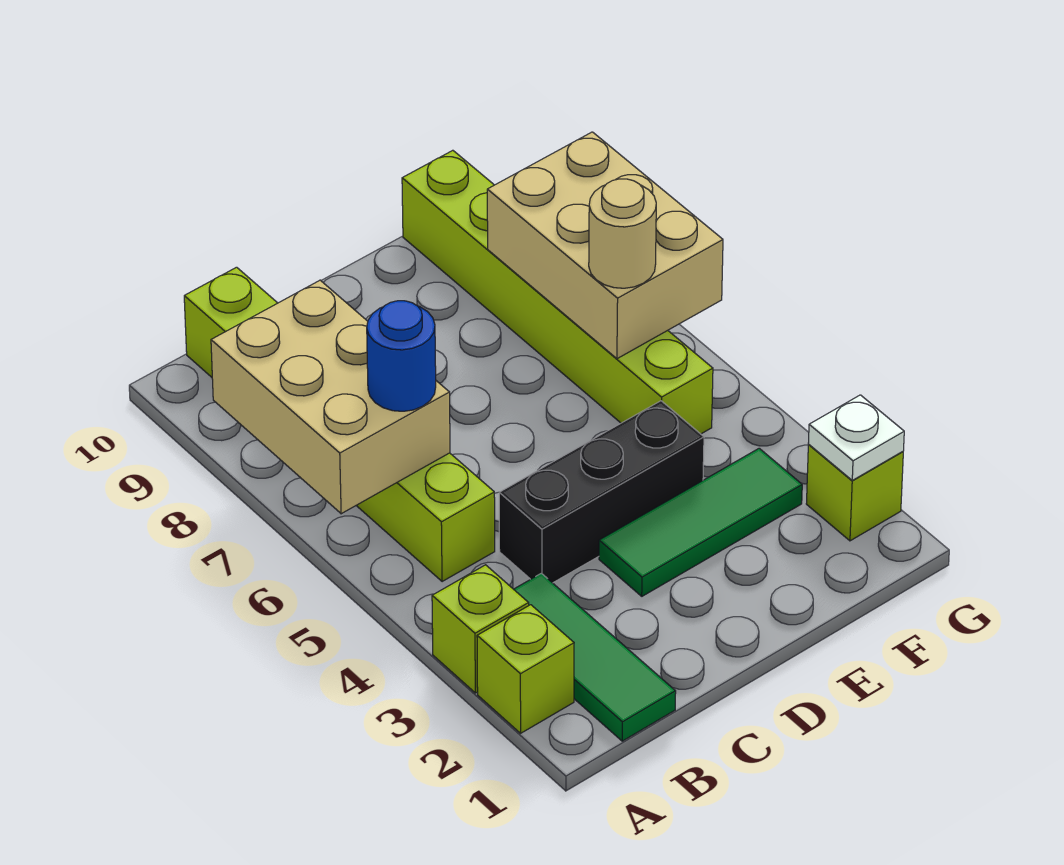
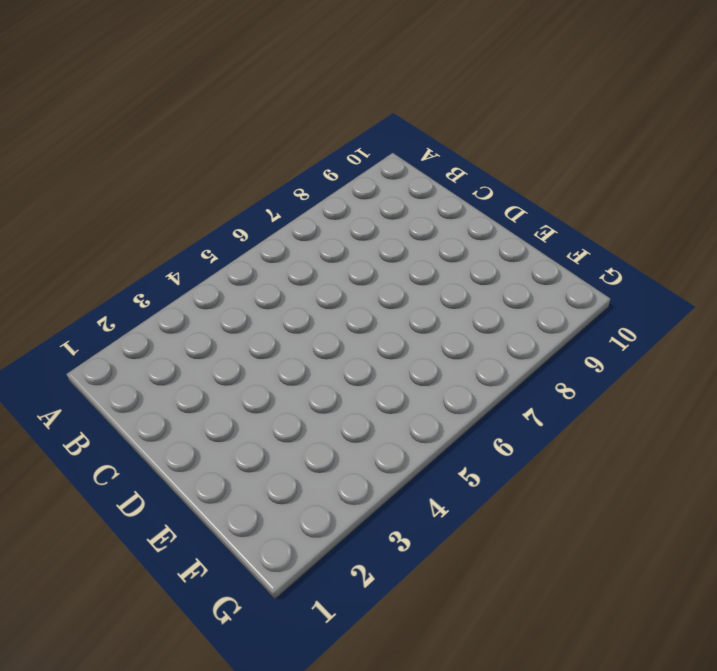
none -> lime brick A2 level 1
none -> lime brick A3 level 1
none -> green tile B1:B3 level 1

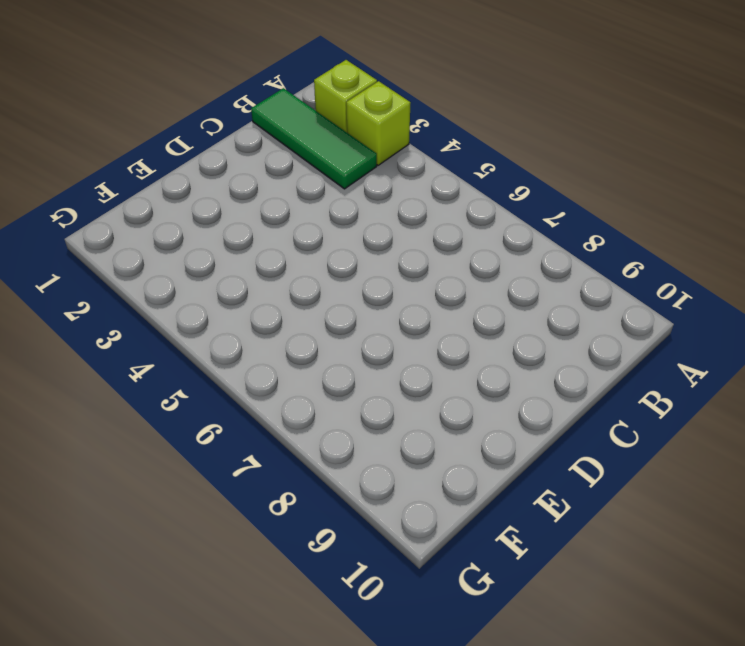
none -> lime brick B5:B10 level 1
none -> black brick C4:E4 level 1
none -> green tile D3:F3 level 1

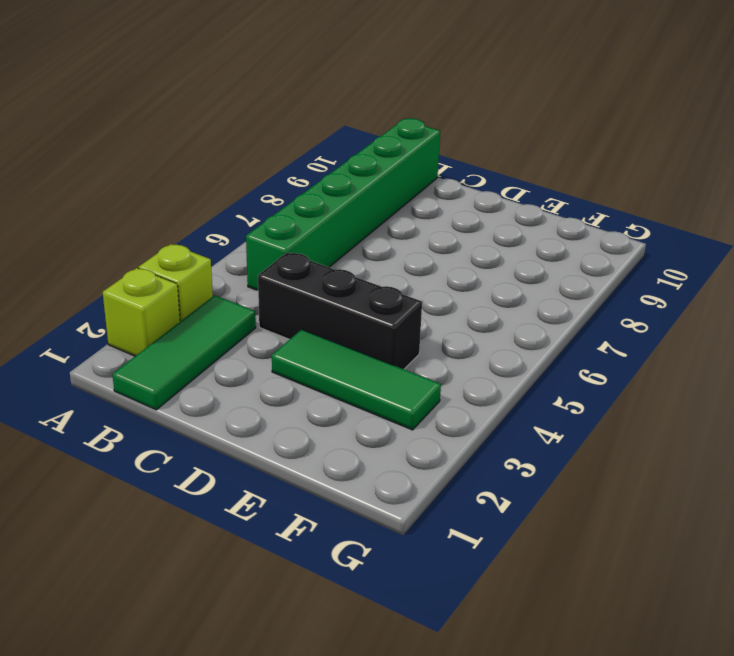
green brick B5:B10 level 1 -> lime brick B5:B10 level 1
none -> lime brick F5:F10 level 1
none -> lime brick G2 level 1
none -> tan brick A6:B8 level 2

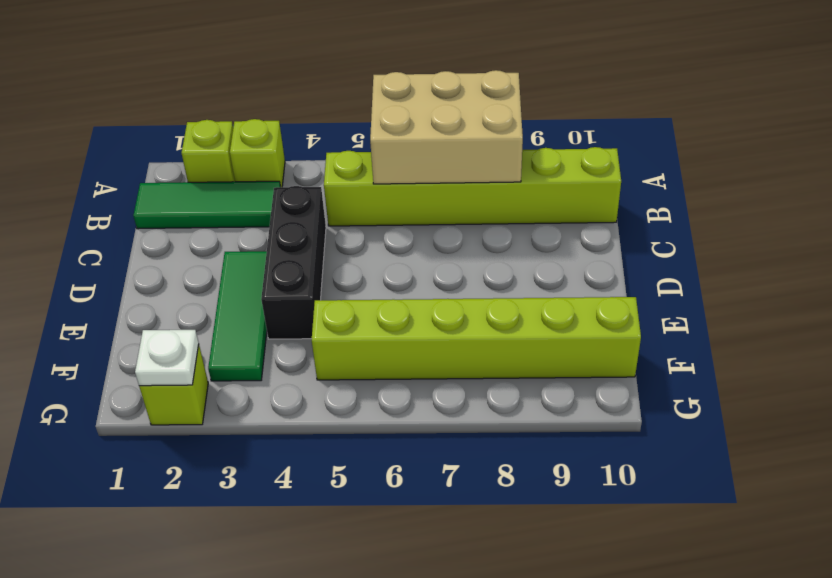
none -> tan brick F6:G8 level 2
none -> blue round brick B6 level 3
none -> tan round brick F6 level 3

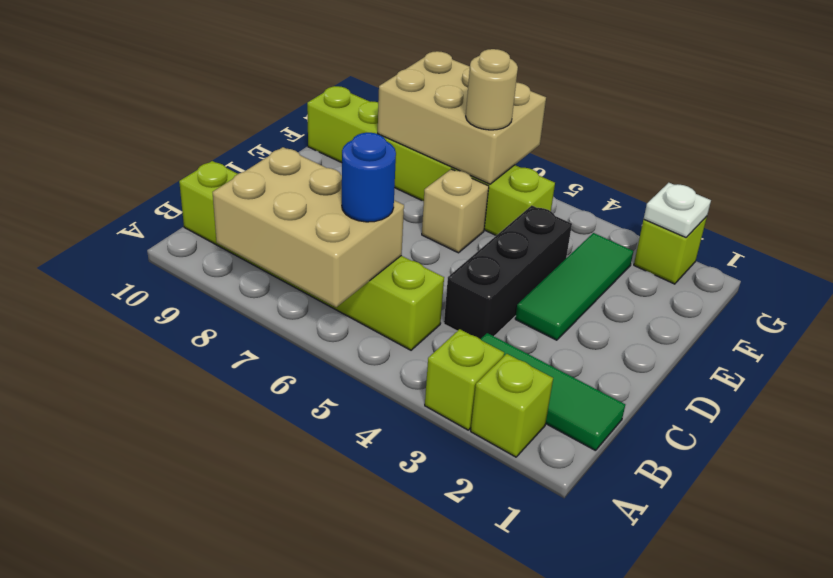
tan brick E6 level 1 -> none

